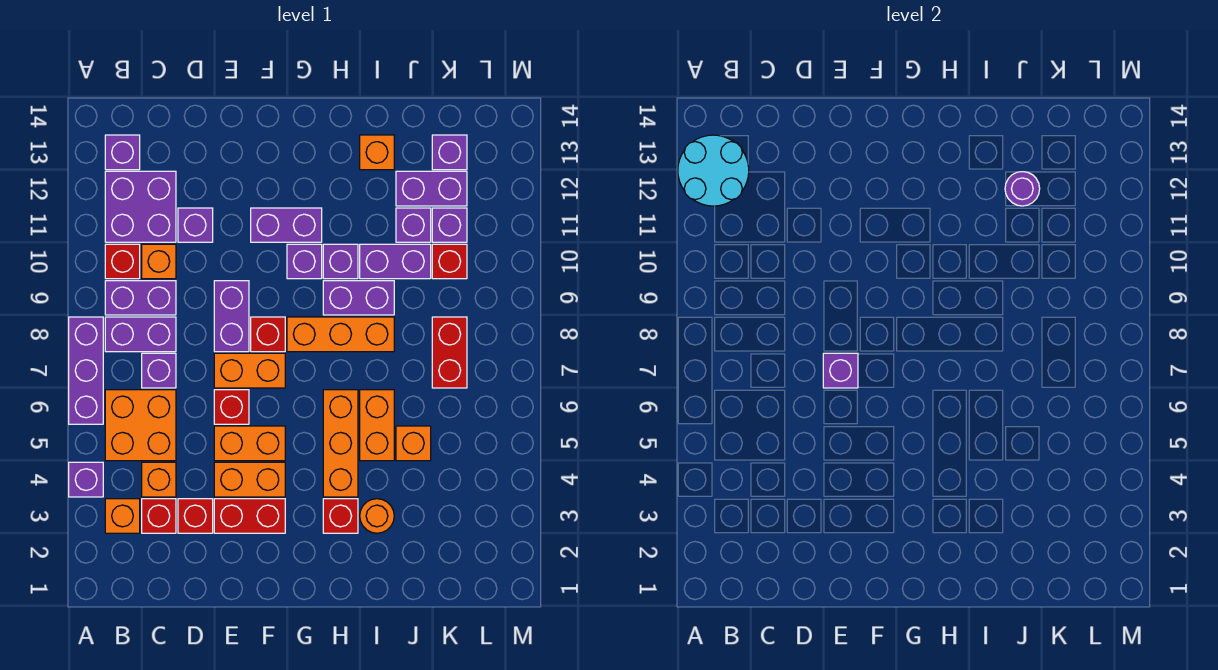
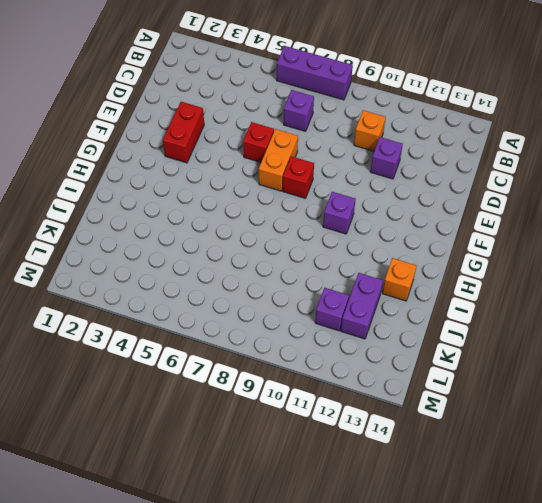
none -> purple brick A4 level 1
none -> orange brick B3 level 1
none -> orange brick B5:C6 level 1
none -> purple brick B8:C8 level 1

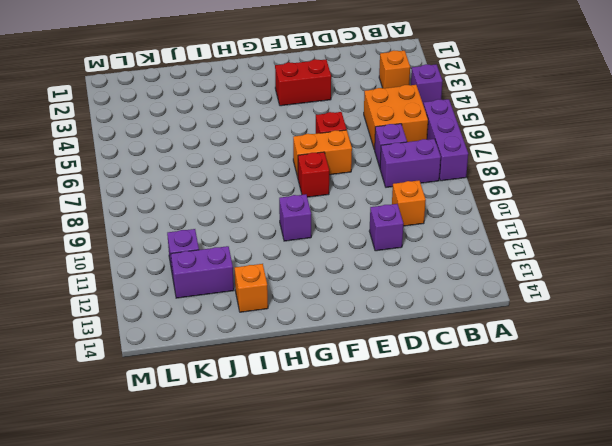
none -> purple brick B9:C9 level 1
none -> red brick B10 level 1
none -> purple brick B11:C12 level 1
none -> purple brick B13 level 1

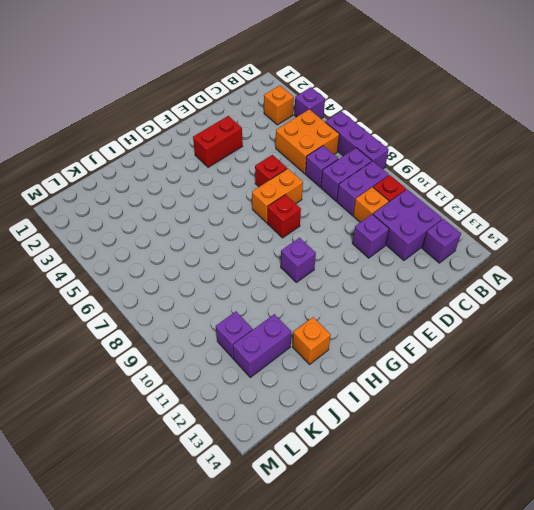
none -> red brick C3 level 1
none -> orange brick C4 level 1
none -> red brick D3 level 1
none -> orange brick E4:F4 level 1

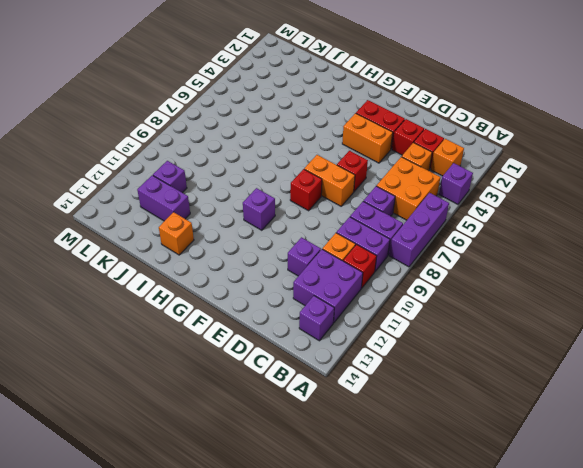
none -> orange brick E5:F5 level 1
none -> purple brick E8:E9 level 1
none -> purple brick F11:G11 level 1
none -> orange brick G8:I8 level 1

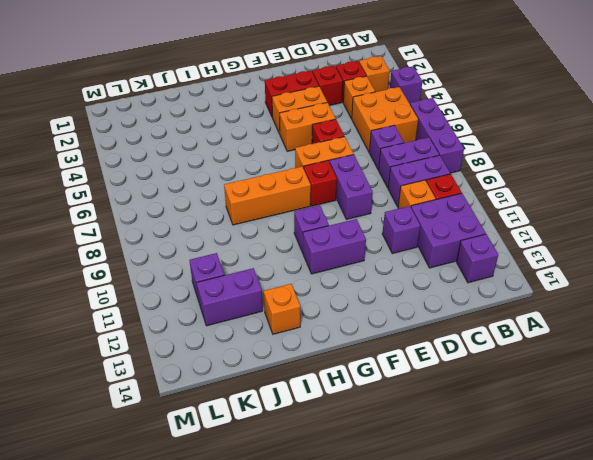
none -> red brick H3 level 1
none -> orange brick H4:H6 level 1
none -> purple brick H9:I9 level 1
none -> purple brick H10 level 1

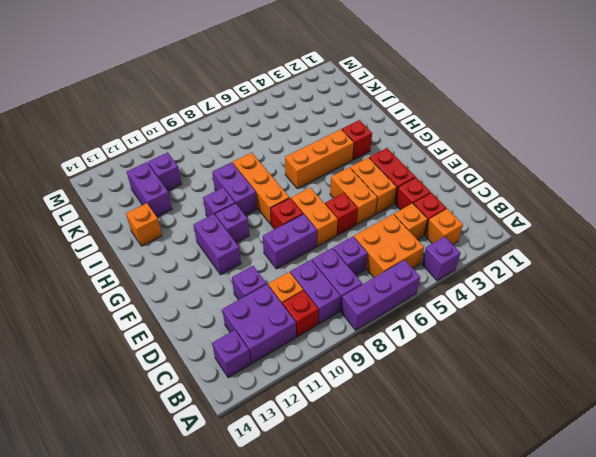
none -> orange round brick I3 level 1
none -> orange brick I5:I6 level 1
none -> purple brick I10:J10 level 1
none -> orange brick J5 level 1

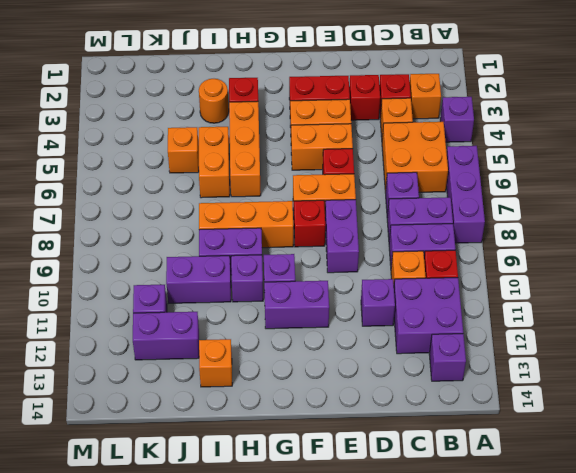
none -> purple brick J11 level 1
none -> red brick K7:K8 level 1
none -> red brick K10 level 1
none -> purple brick K13 level 1

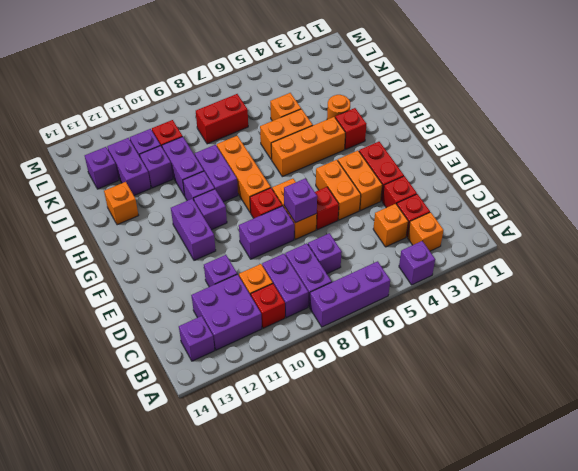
none -> orange brick B5:C6 level 1
none -> cyan round brick A12:B13 level 2
none -> purple round brick J12 level 2

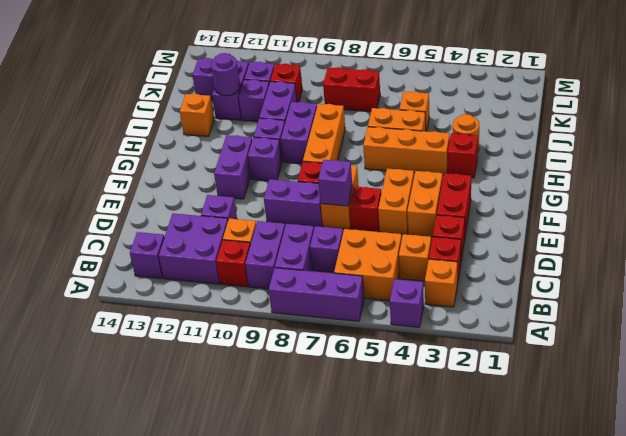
none -> cyan round brick A12:B13 level 2

